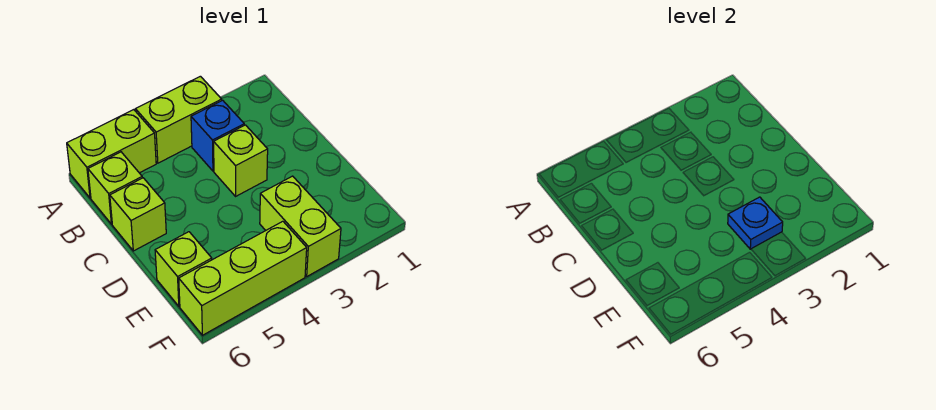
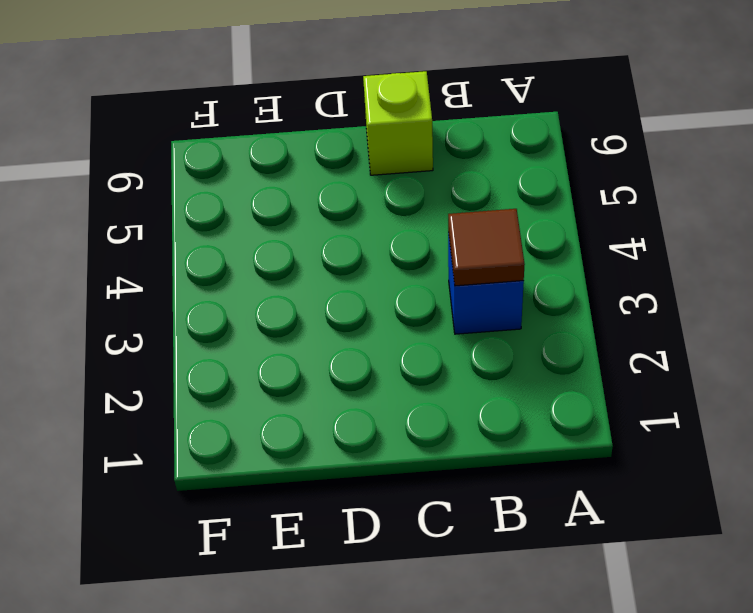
brown tile B3 level 2 -> none
none -> lime brick A3:A4 level 1
none -> lime brick A5:A6 level 1

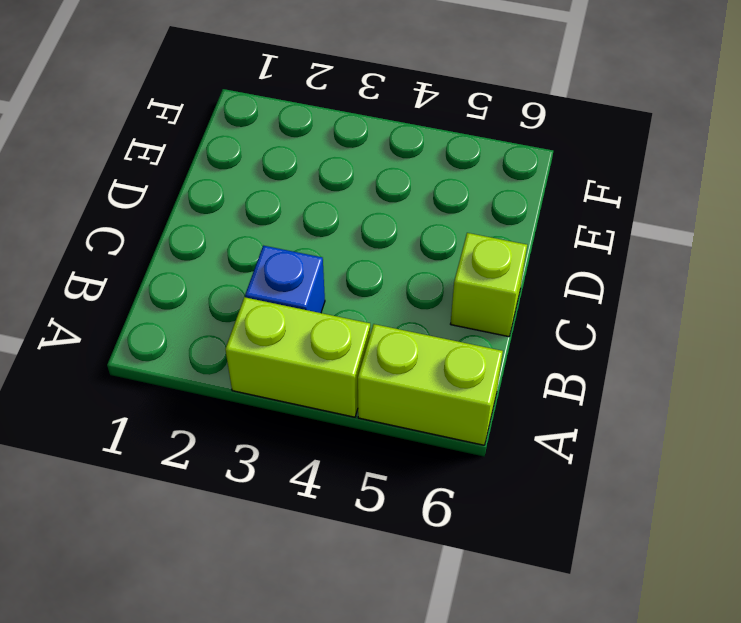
none -> lime brick B6 level 1
none -> lime brick C3 level 1

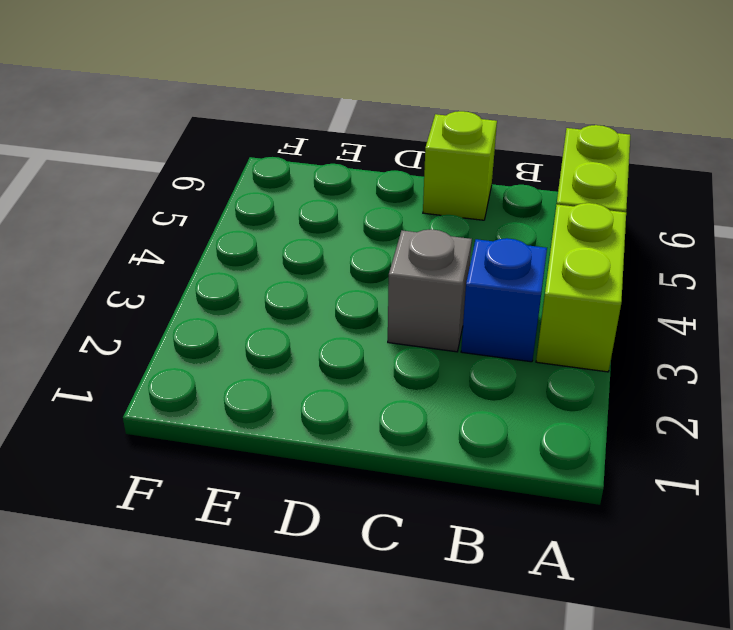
grey brick C3 level 1 -> lime brick C3 level 1
none -> lime brick B6 level 1
none -> lime brick E3:F3 level 1

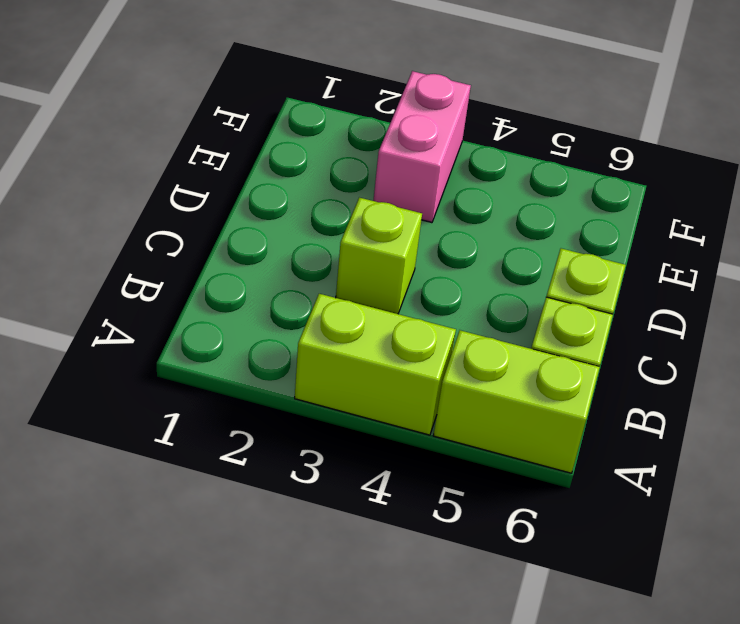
pink brick E3:F3 level 1 -> lime brick E3:F3 level 1
none -> blue brick B3 level 1
none -> lime brick E6 level 1

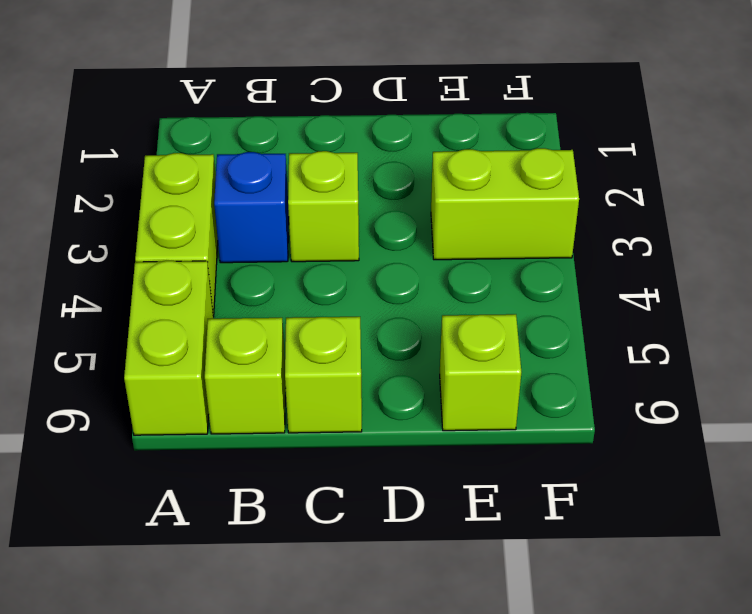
none -> lime brick F4:F6 level 1
none -> blue plate E3 level 2

